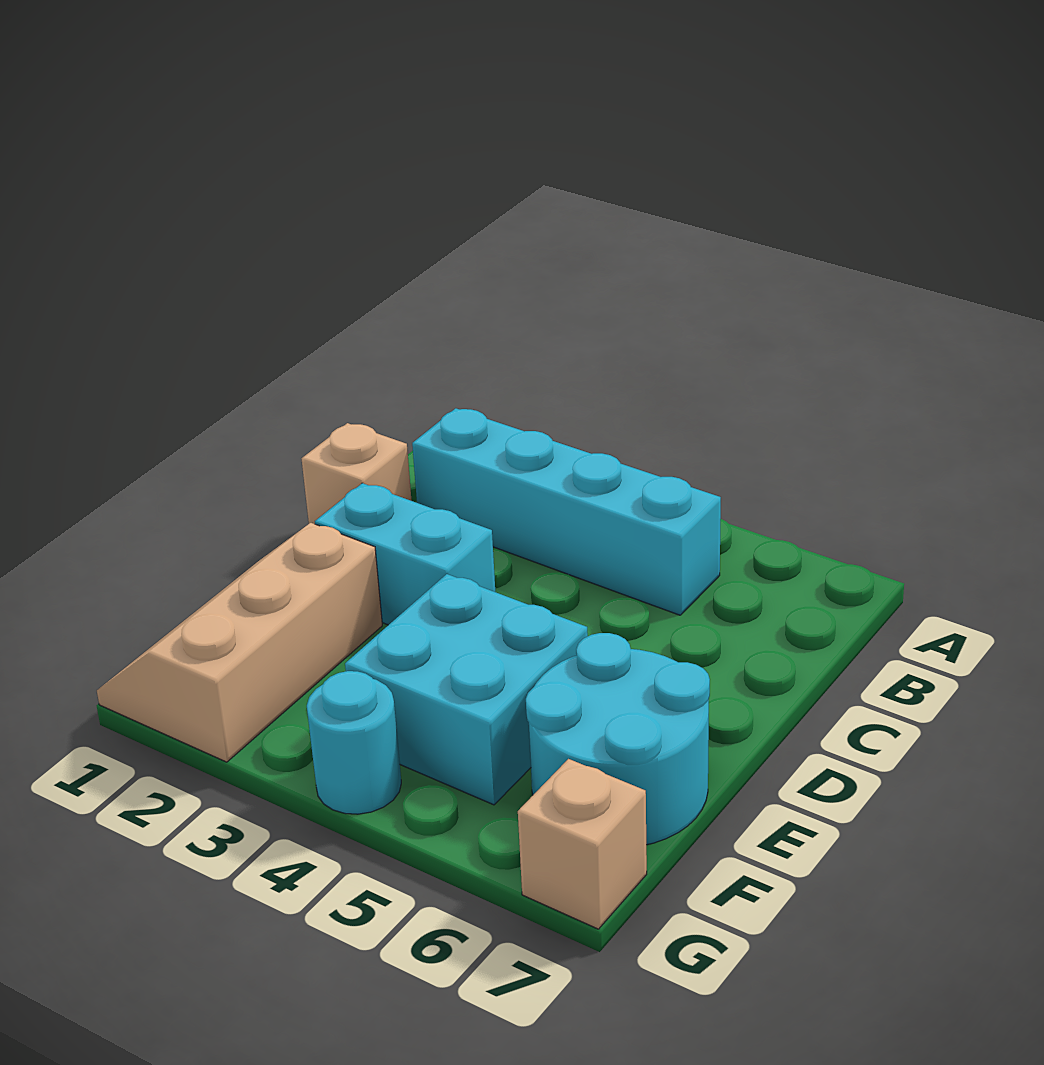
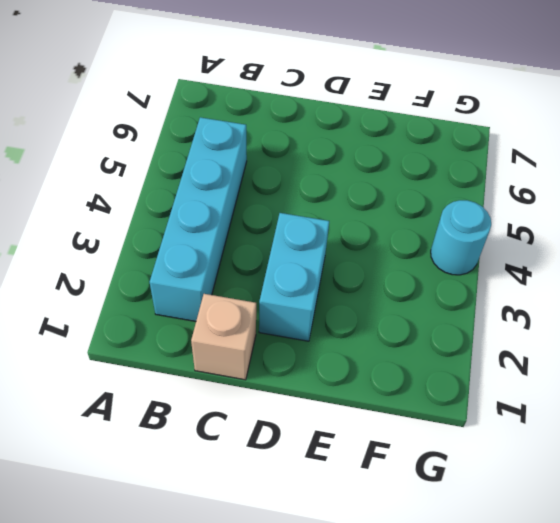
none -> tan slope E1:G2 level 1 top 2
none -> cyan brick E4:F5 level 1

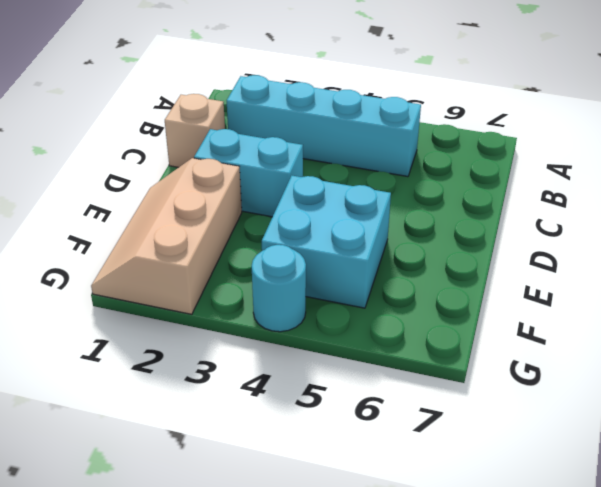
none -> cyan round brick E6:F7 level 1
none -> tan brick G7 level 1

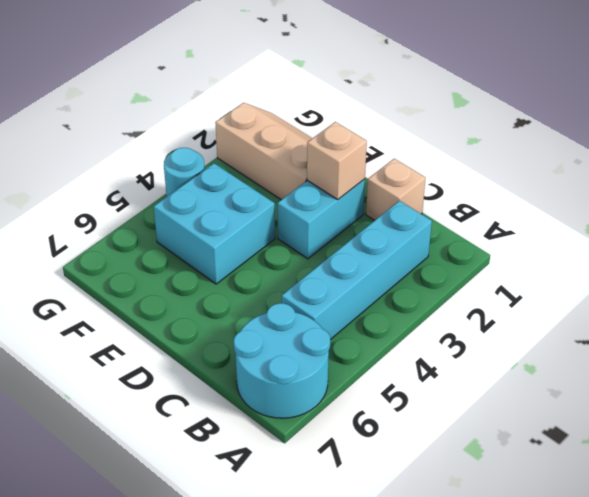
cyan round brick A6:B7 level 1 -> cyan round brick E6:F7 level 1
tan brick D2 level 2 -> tan brick G7 level 1

